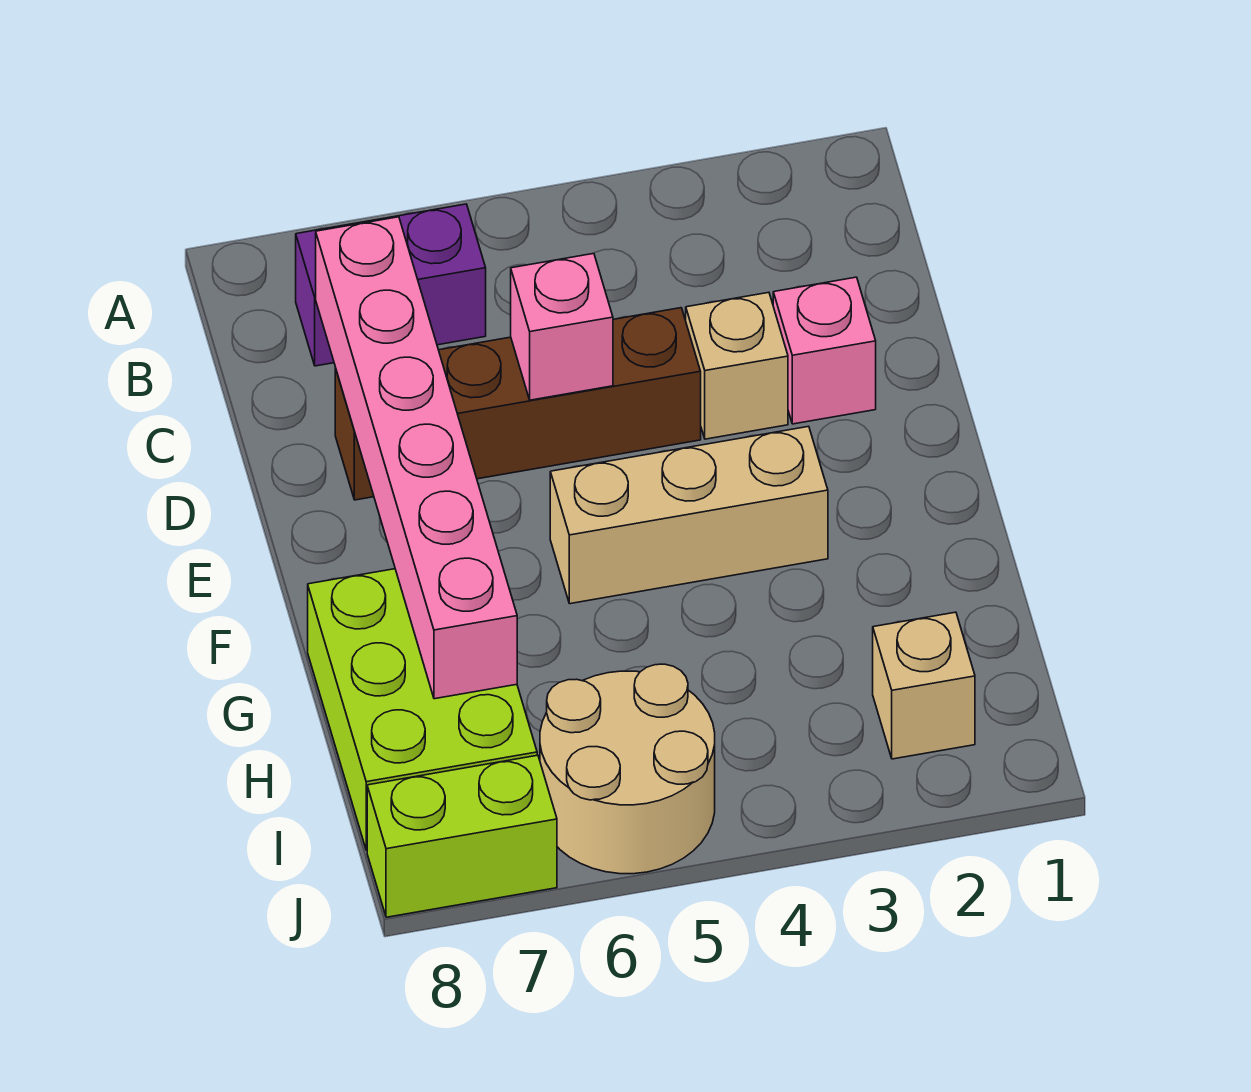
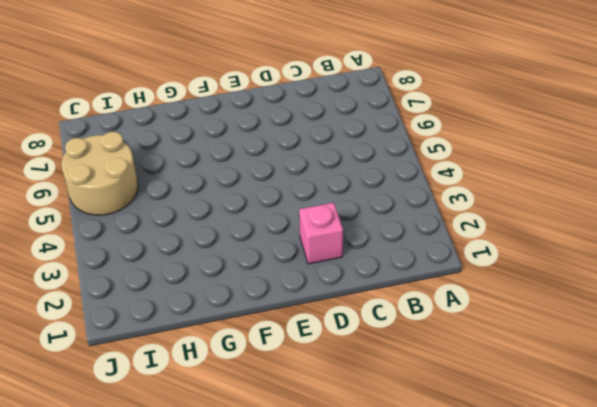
none -> purple brick B6:B7 level 1
none -> tan brick D3 level 1

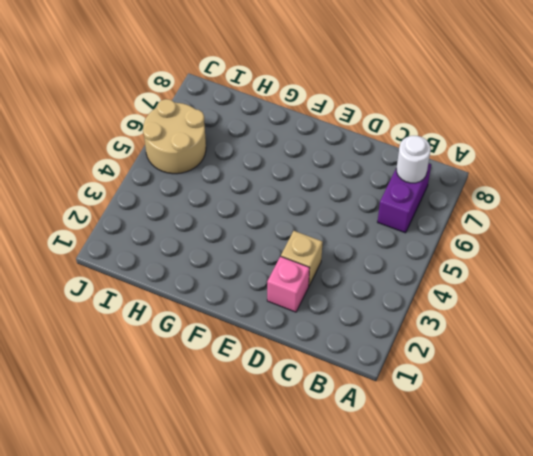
white round brick B7 level 2 -> none
none -> brown brick D4:D7 level 1
none -> tan brick F3:F5 level 1

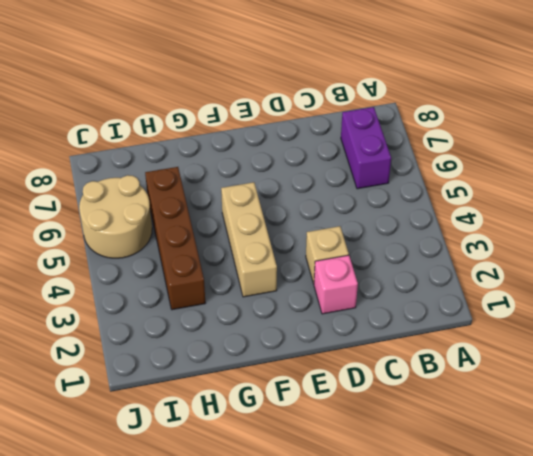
brown brick H3:H6 level 1 -> brown brick D4:D7 level 1
none -> lime brick G7:I8 level 1
none -> tan brick I2 level 1

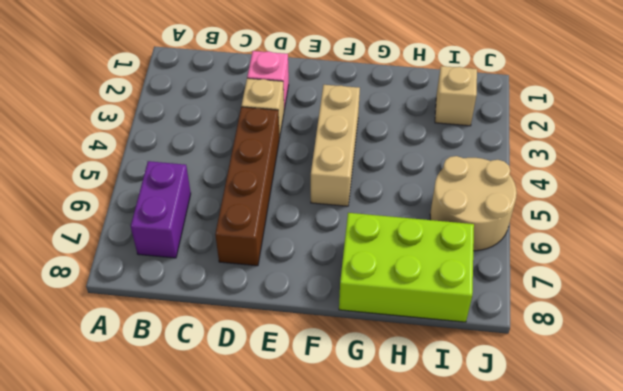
none -> lime brick J7:J8 level 1
none -> pink brick C7:H7 level 2

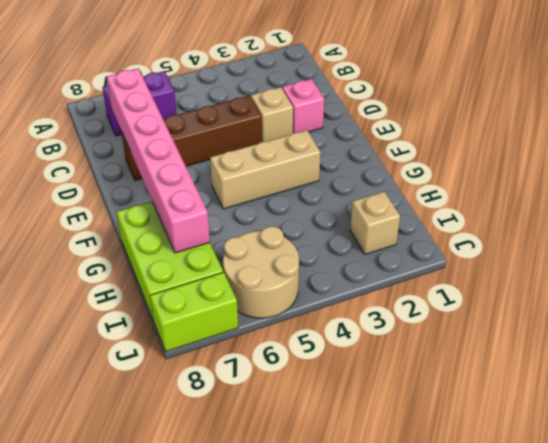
none -> pink brick D5 level 2

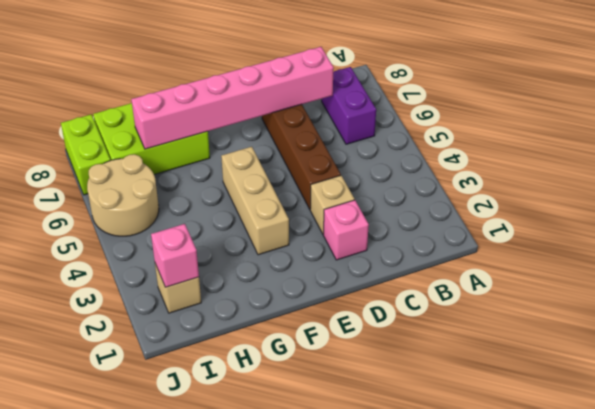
pink brick I2 level 2 -> pink brick D5 level 2

